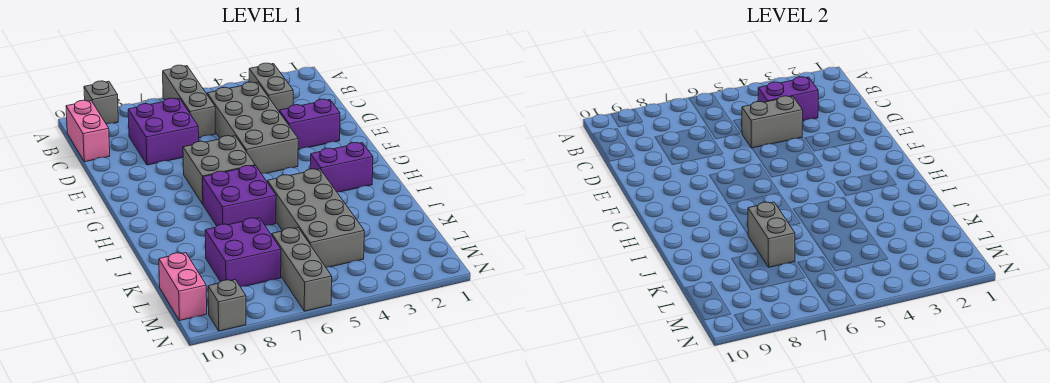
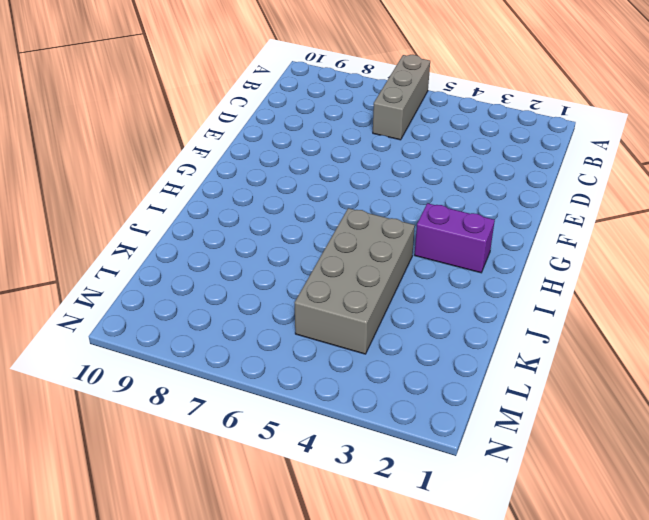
none -> grey brick A9 level 1
none -> grey brick B3:C3 level 1
none -> pink brick B10:C10 level 1

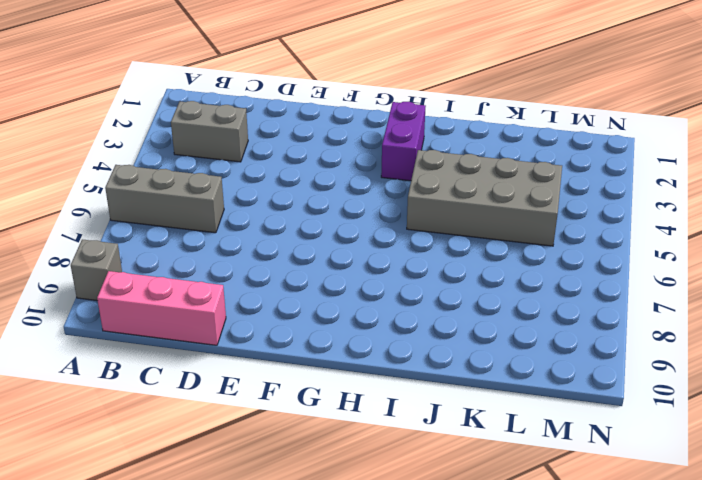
pink brick B10:D10 level 1 -> pink brick B10:C10 level 1
none -> grey brick C4:F5 level 1
none -> purple brick C7:D8 level 1
none -> purple brick E2:E3 level 1

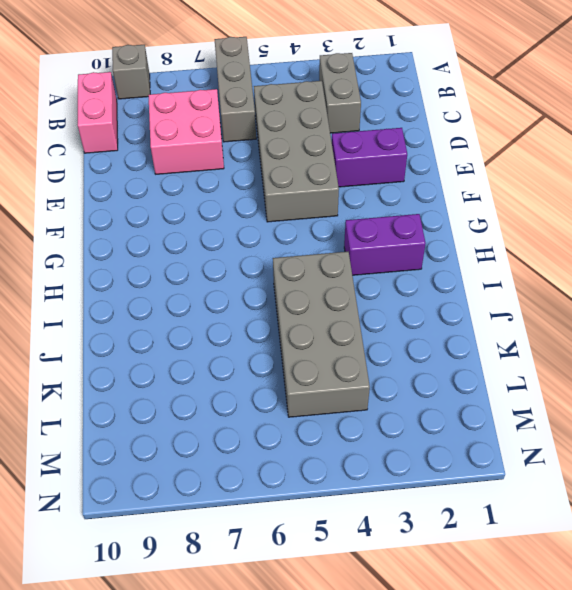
pink brick C7:D8 level 1 -> purple brick C7:D8 level 1
none -> grey brick F6:G7 level 1
none -> purple brick H6:I7 level 1
none -> purple brick K7:L8 level 1

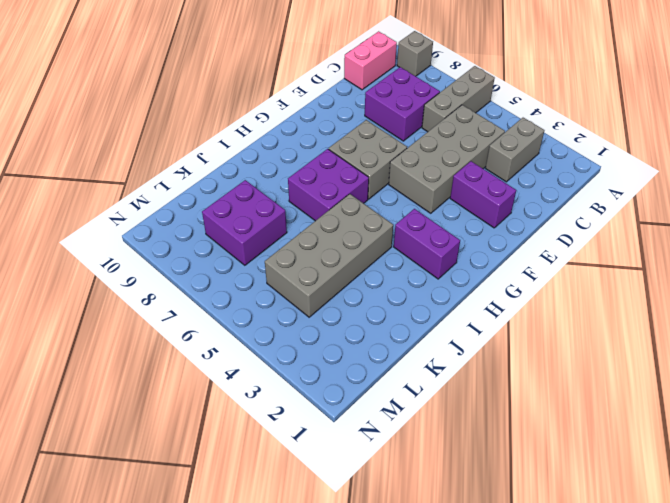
none -> grey brick L6:N6 level 1
none -> pink brick L10:M10 level 1
none -> grey brick N9 level 1

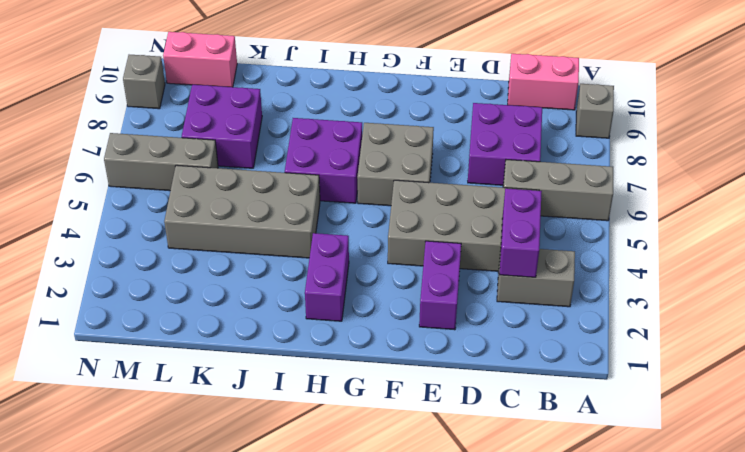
none -> grey brick D4:D5 level 2
none -> grey brick J7:K7 level 2

